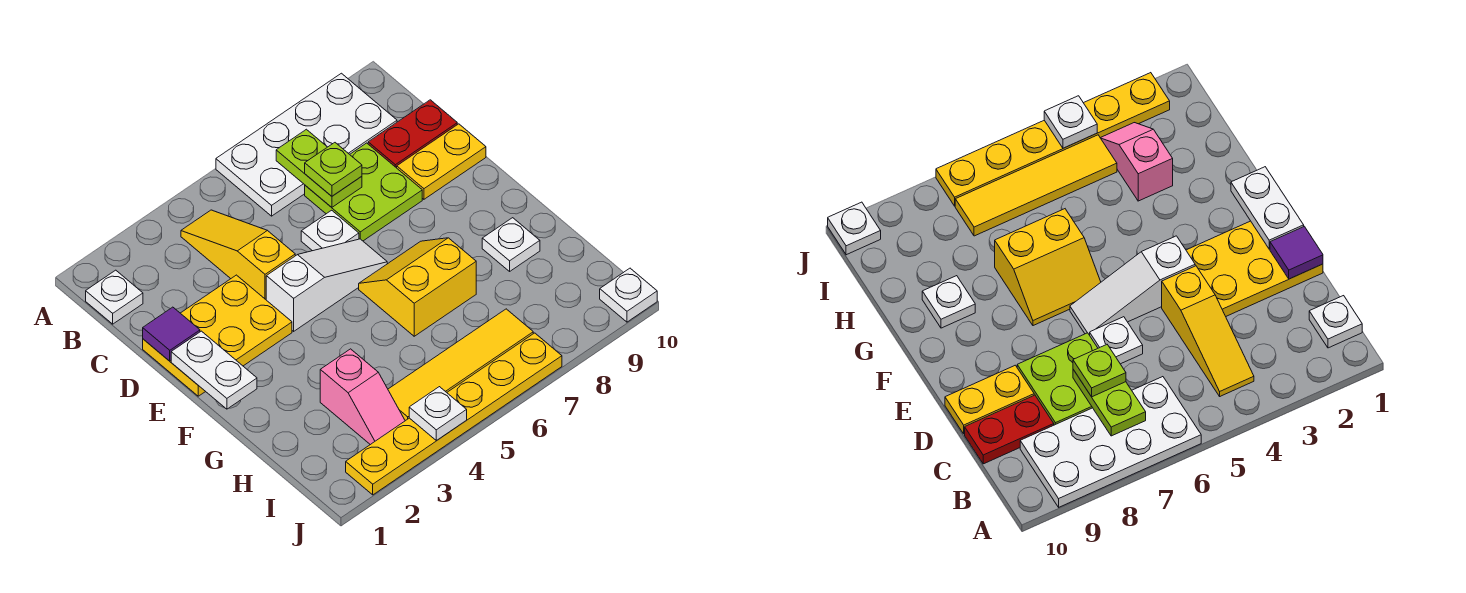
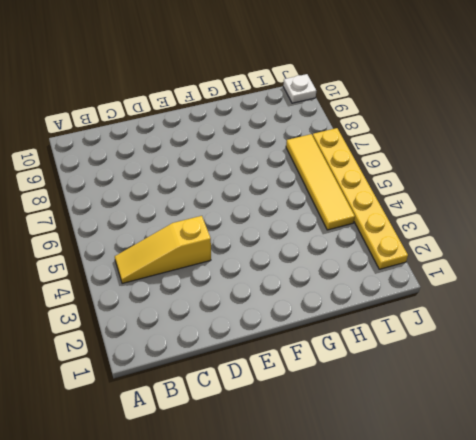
none -> white plate A6:B9 level 1
none -> white plate B1 level 1
none -> lime plate C7:D8 level 1

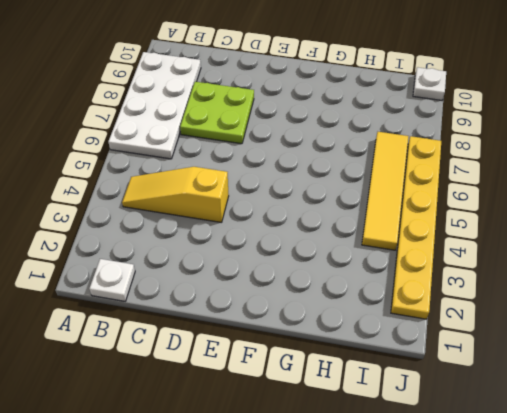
none -> red plate C9:C10 level 1
none -> yellow plate D1:E3 level 1
none -> white plate D6 level 1

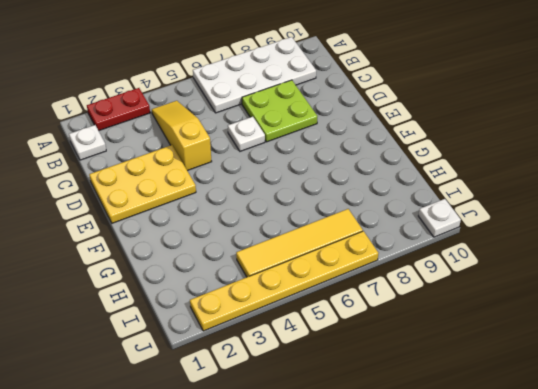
red plate A2:A3 level 1 -> red plate C9:C10 level 1
none -> yellow plate D9:D10 level 1
none -> white slope E4:E6 level 1 top 4
none -> yellow slope F6:G7 level 1 top G

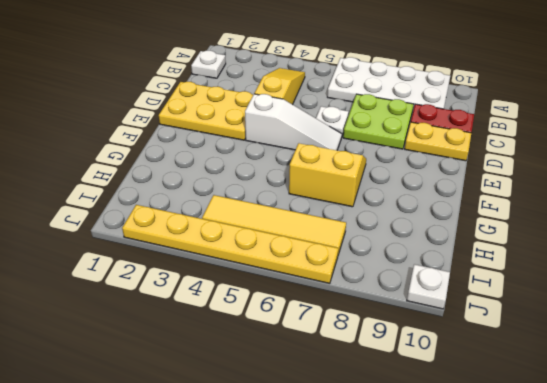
none -> white plate G9 level 1
none -> pink slope H3:I3 level 1 top H
none -> lime plate B7:C7 level 2

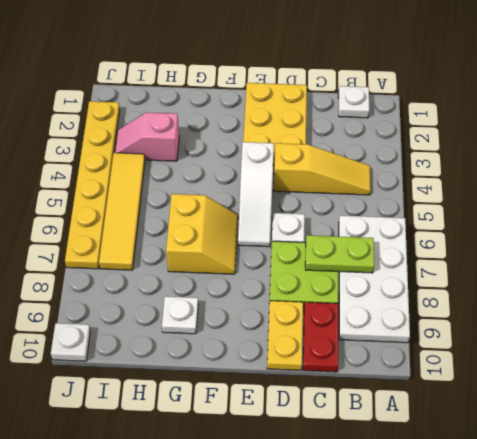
none -> purple tile D1 level 2
none -> white plate E1:F1 level 2
none -> white plate J4 level 2

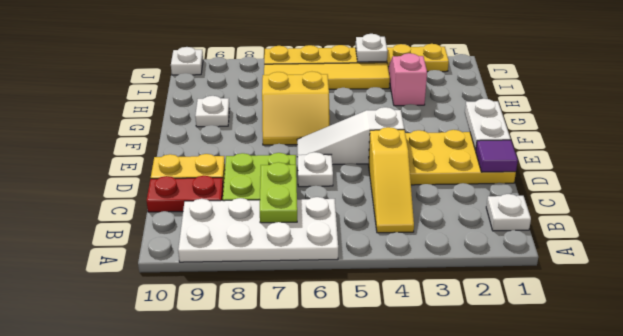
none -> lime plate C7 level 3

